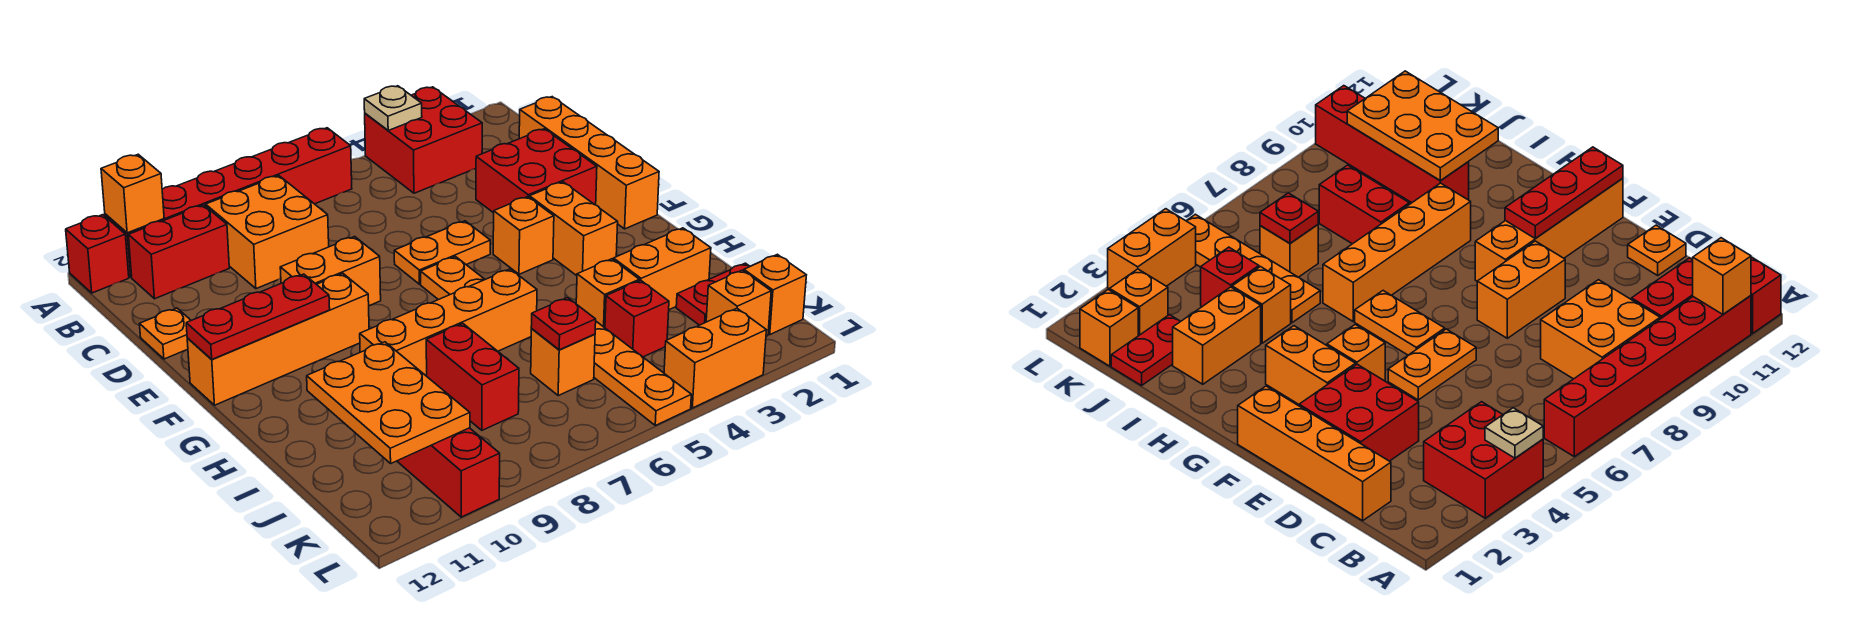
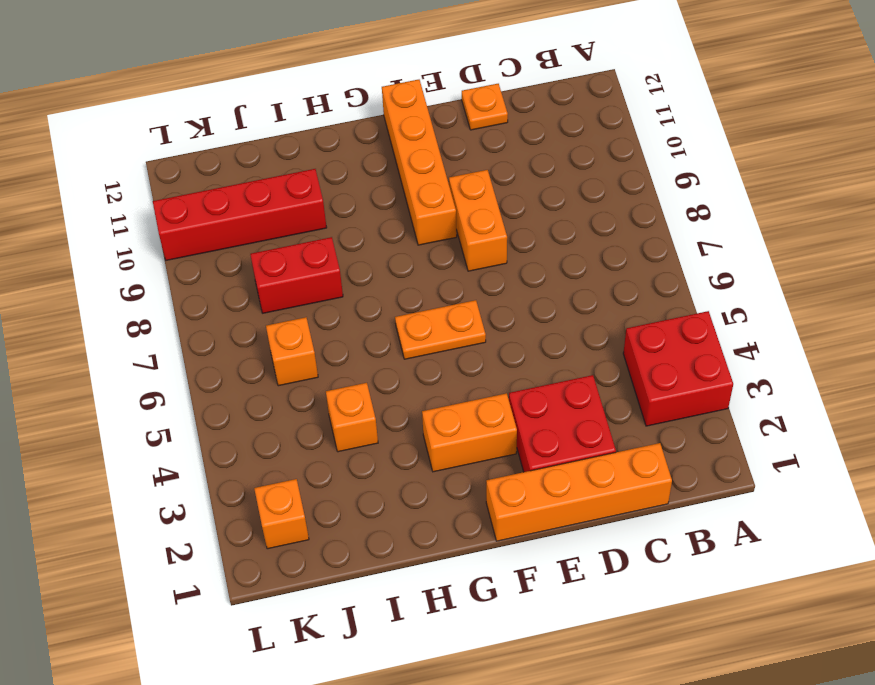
none -> red brick A6:A11 level 1
none -> red brick A12 level 1
none -> orange brick B8:C9 level 1
none -> red brick B10:B11 level 1

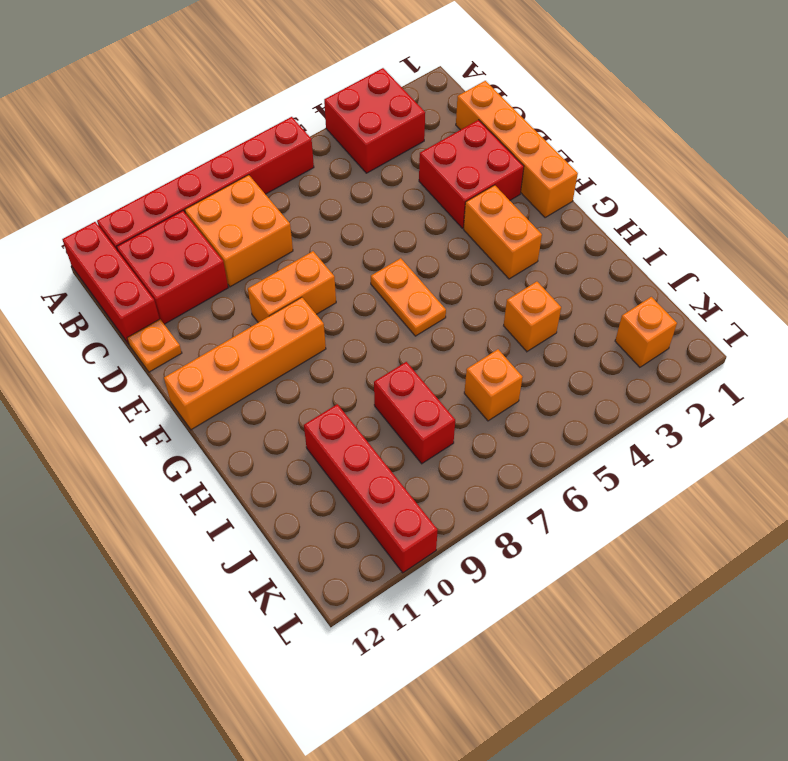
red brick A12:C12 level 1 -> red brick A12 level 1
red brick B10:C11 level 1 -> red brick B10:B11 level 1
none -> orange plate E5:E6 level 1
none -> orange brick F4 level 1
none -> orange brick H6:H9 level 1
none -> orange brick I2:I3 level 1

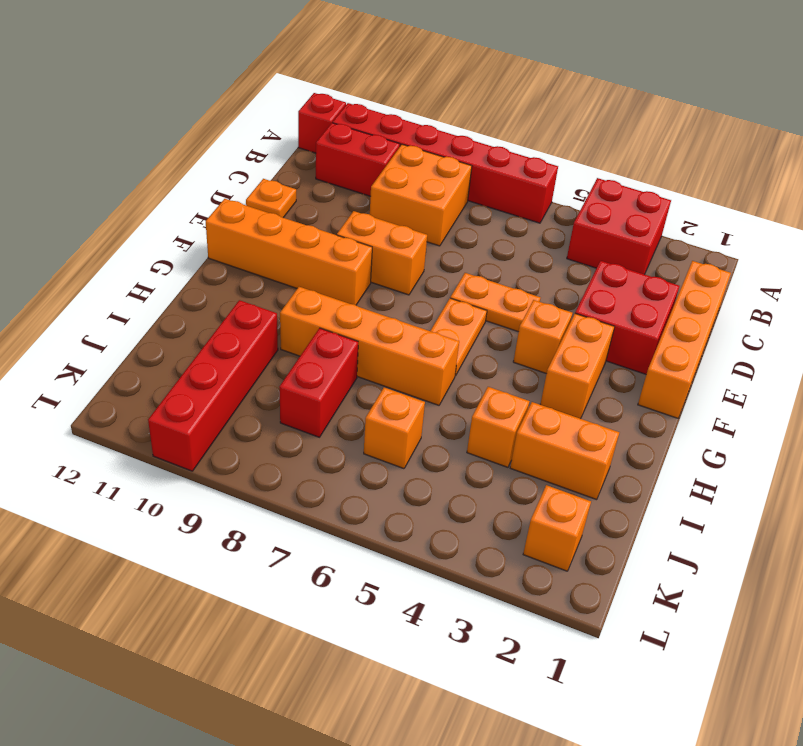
none -> orange plate I5:L5 level 1
none -> red plate J1:J2 level 1
none -> red brick J4 level 1
none -> orange brick K1 level 1

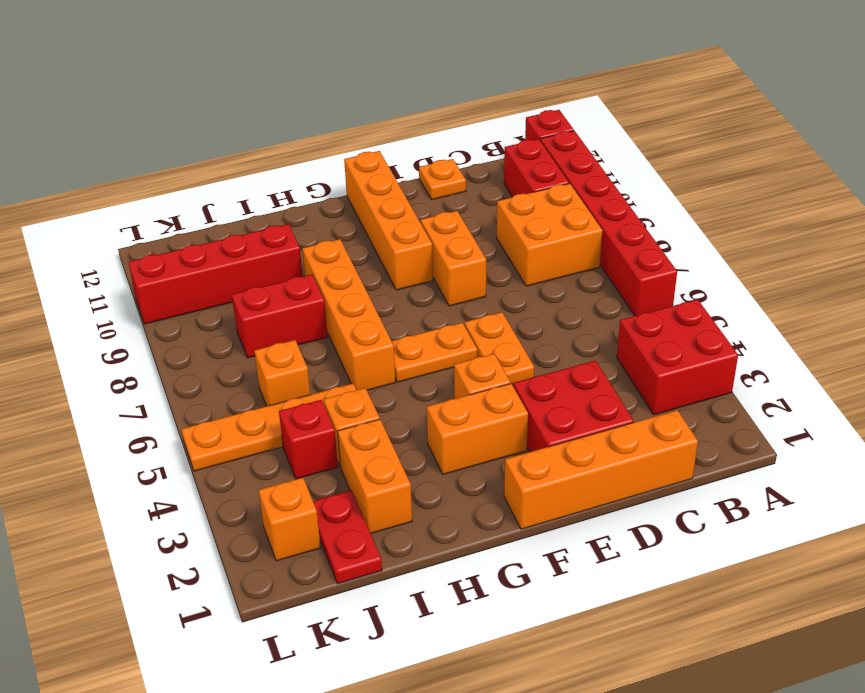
none -> orange brick K1 level 1
none -> orange brick L3:L4 level 1
none -> tan plate A4 level 2
none -> orange brick A11 level 2

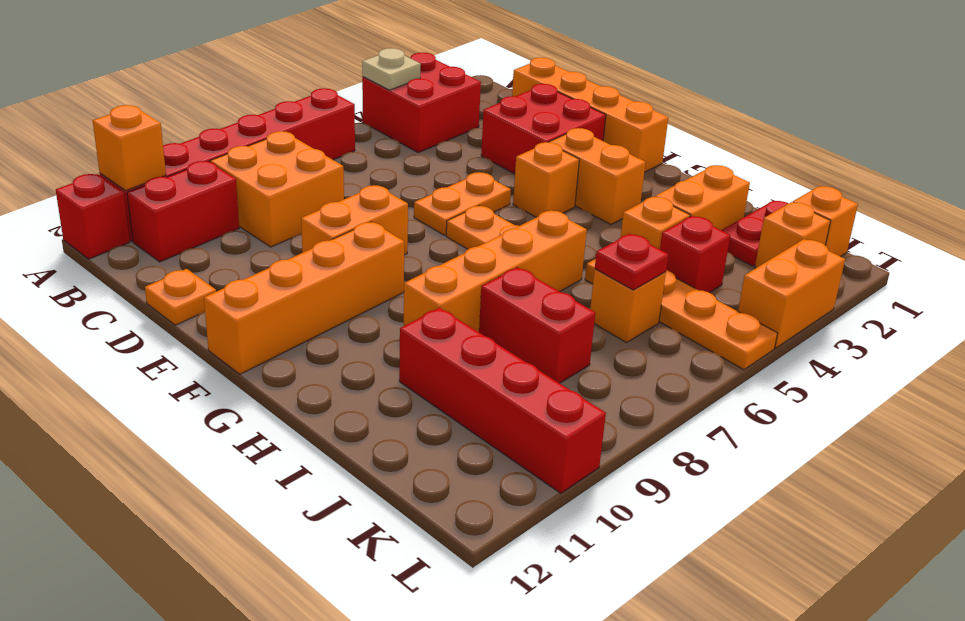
none -> red plate F10:F12 level 2
none -> orange plate I10:K11 level 2

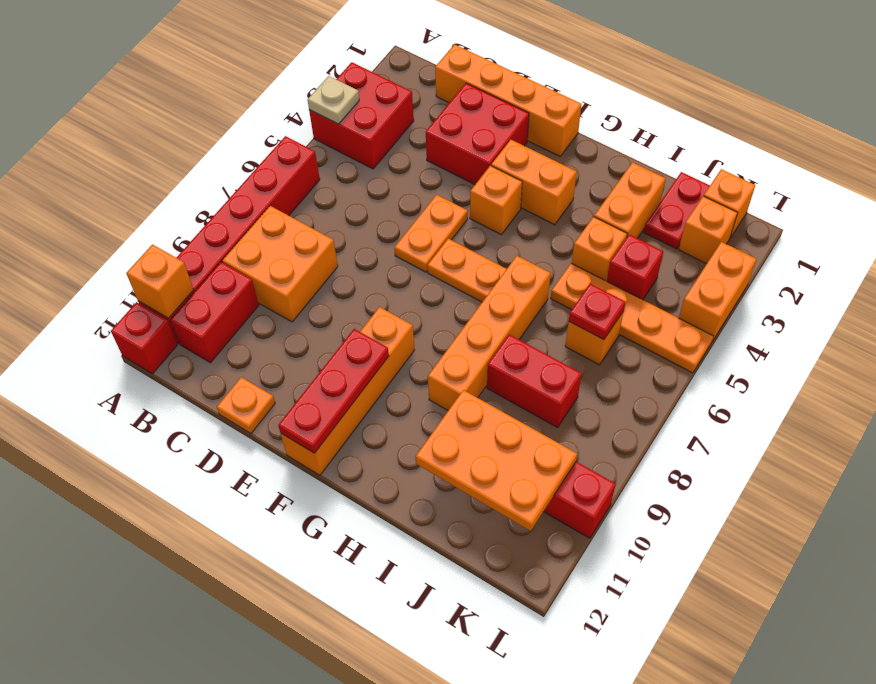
none -> orange brick E8:E9 level 1

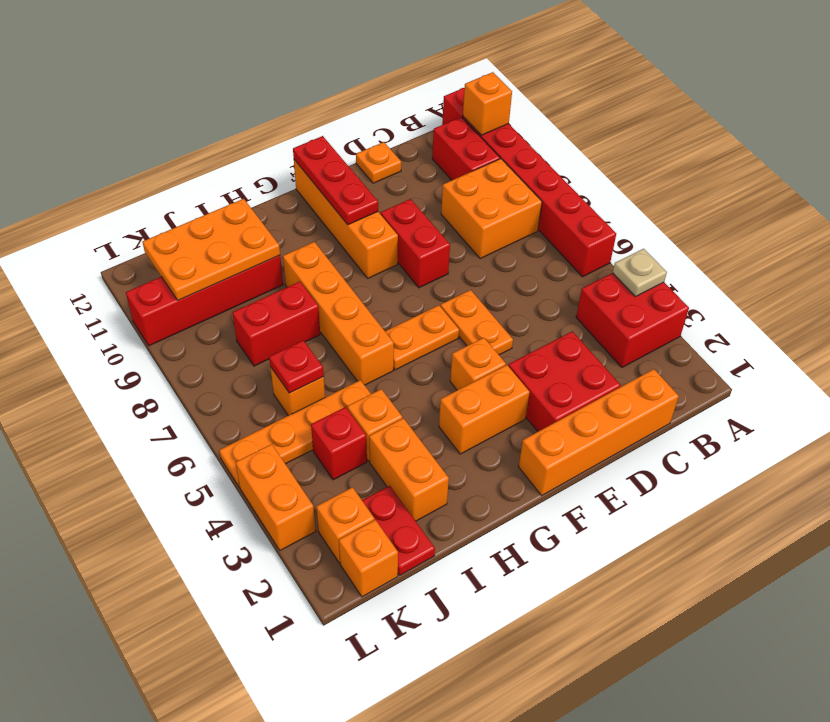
red brick E8:E9 level 1 -> orange brick E8:E9 level 1

